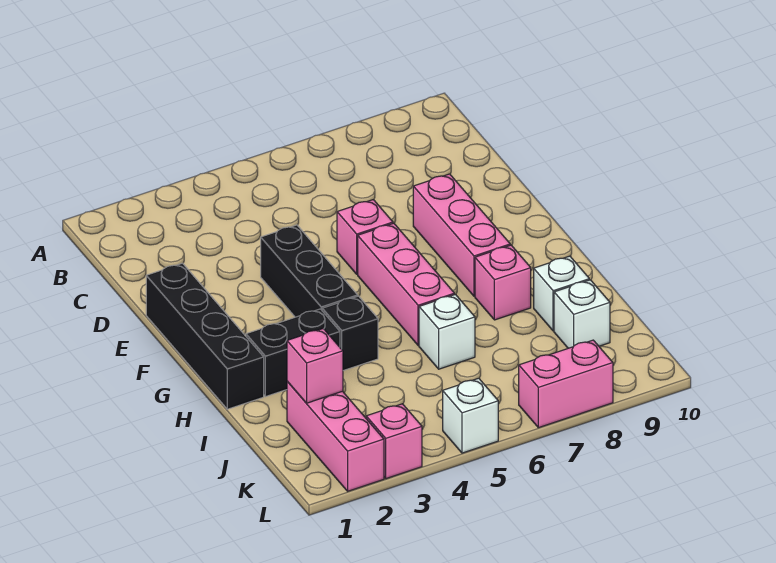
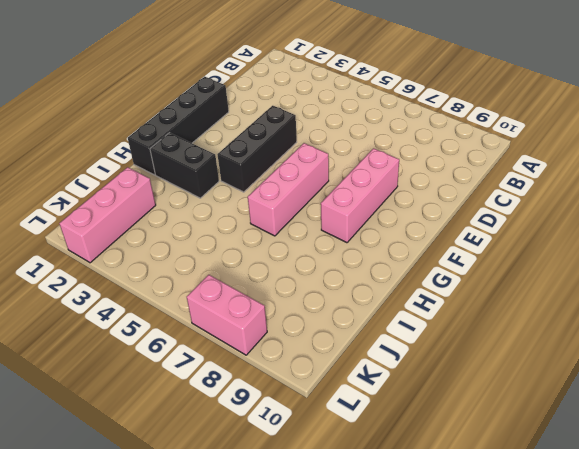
none -> pink brick E6 level 1
none -> black brick H4 level 1
none -> pink brick H8 level 1

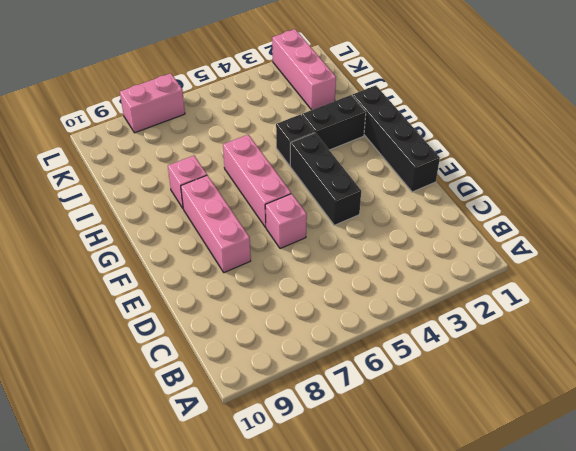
none -> white brick I6 level 1
none -> white brick I9 level 1
none -> white brick J9 level 1

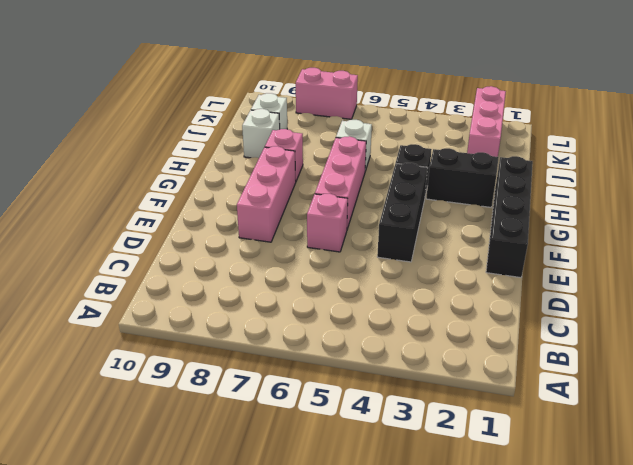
none -> pink brick L3 level 1
none -> white brick L5 level 1
none -> pink brick J2 level 2

